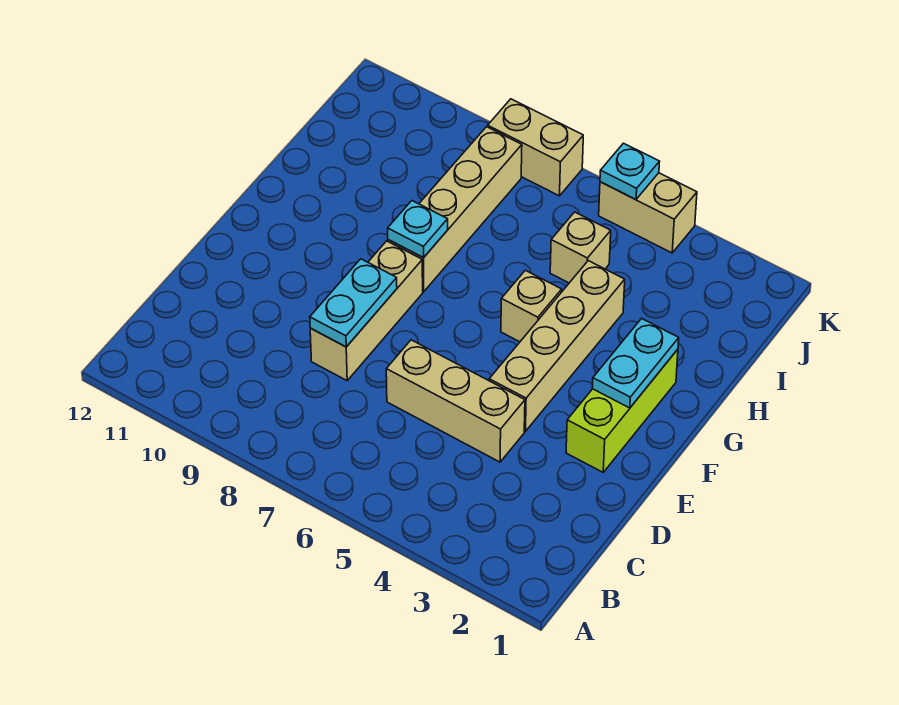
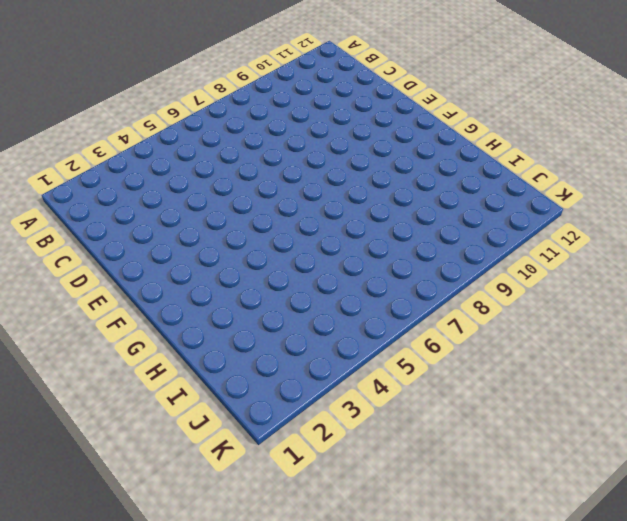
none -> tan brick D4:D6 level 1
none -> tan brick D8:F8 level 1
none -> lime brick E2:G2 level 1

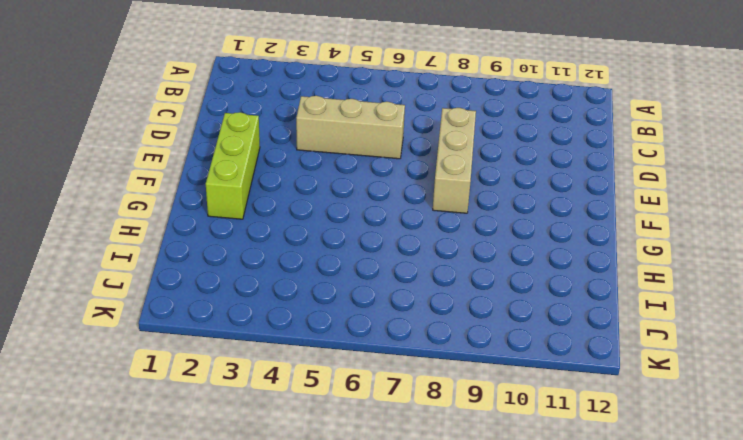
none -> tan brick E4:H4 level 1
none -> tan brick G5 level 1
none -> tan brick G8:J8 level 1

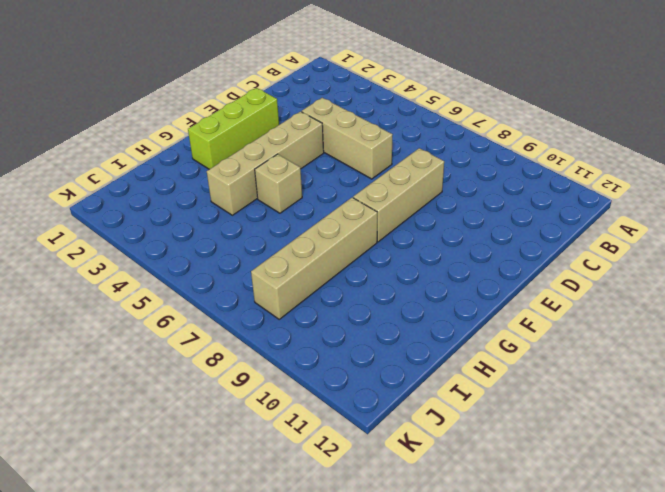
none -> tan brick I5 level 1
none -> tan brick K4:K5 level 1
none -> tan brick K7:K8 level 1

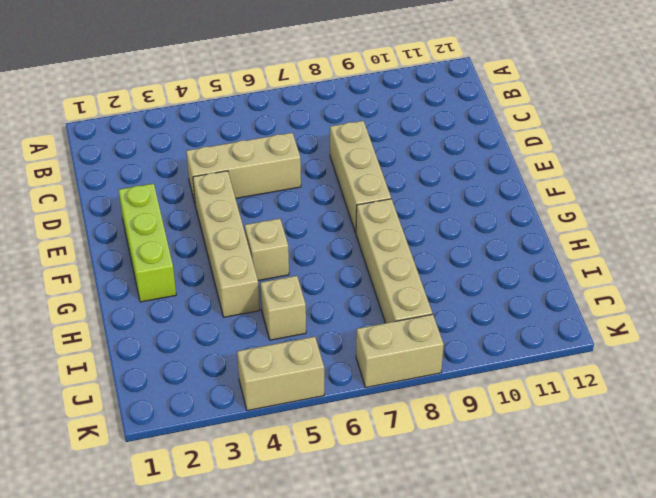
none -> cyan plate D8:E8 level 2
none -> cyan plate F2:G2 level 2
none -> cyan plate G8 level 2

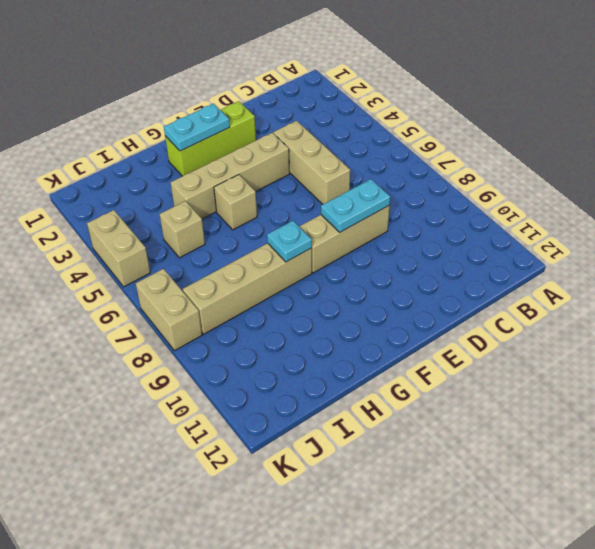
none -> cyan plate K5 level 2

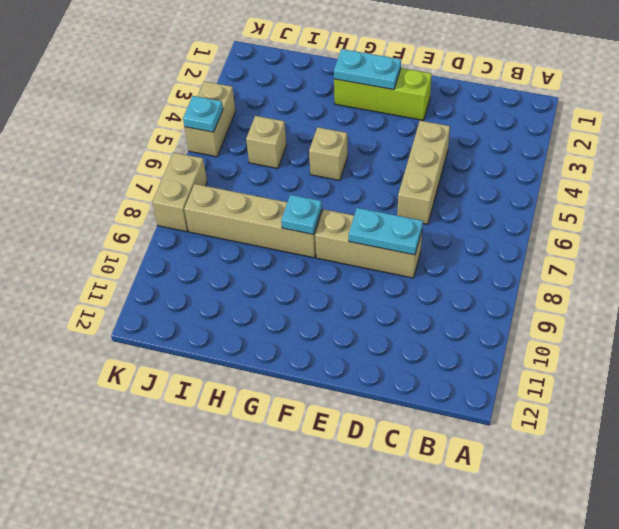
none -> tan brick E4:H4 level 1

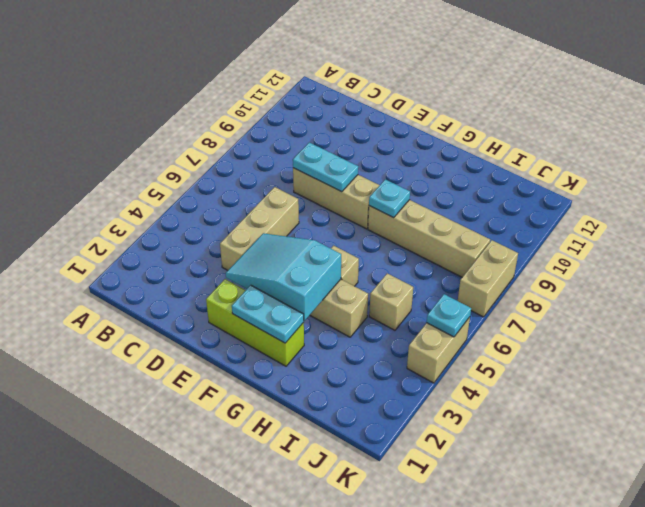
cyan slope E3:G4 level 2 top G -> none

